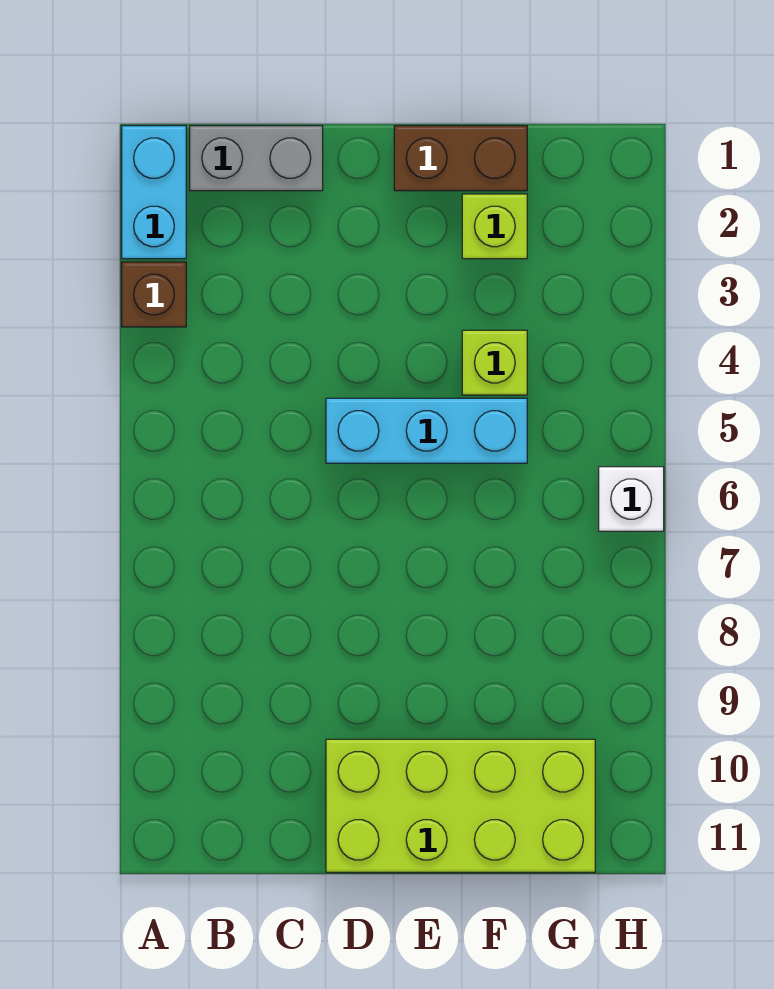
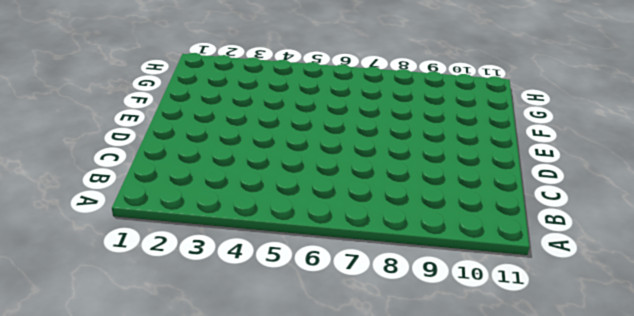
none -> cyan brick A1:A2 level 1
none -> brown brick A3 level 1

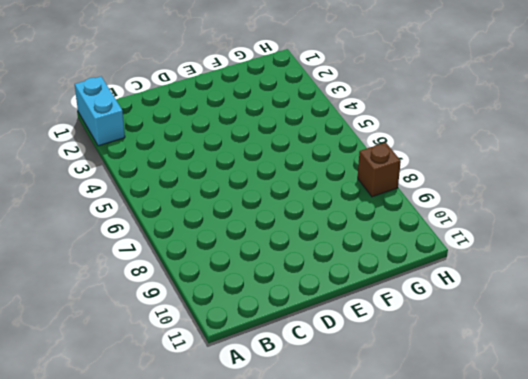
brown brick H8 level 1 -> brown brick A3 level 1
none -> grey brick B1:C1 level 1
none -> cyan brick D5:F5 level 1

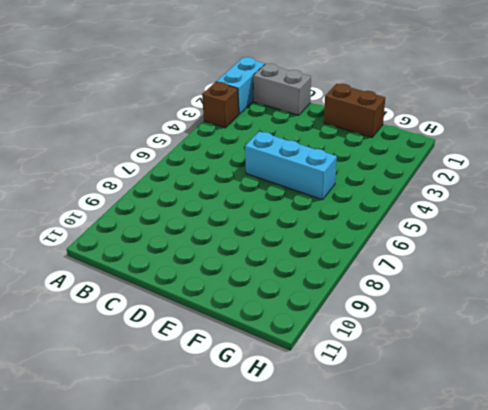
none -> lime brick D10:G11 level 1
none -> lime brick F2 level 1

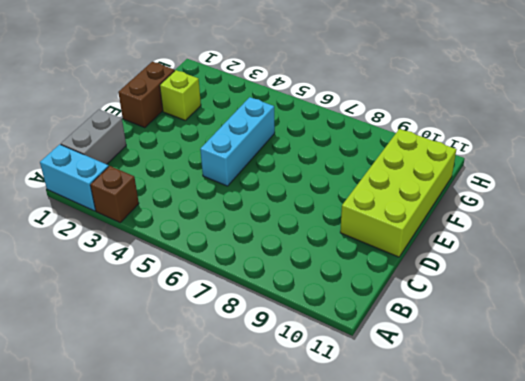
none -> lime brick F4 level 1
none -> white brick H6 level 1

